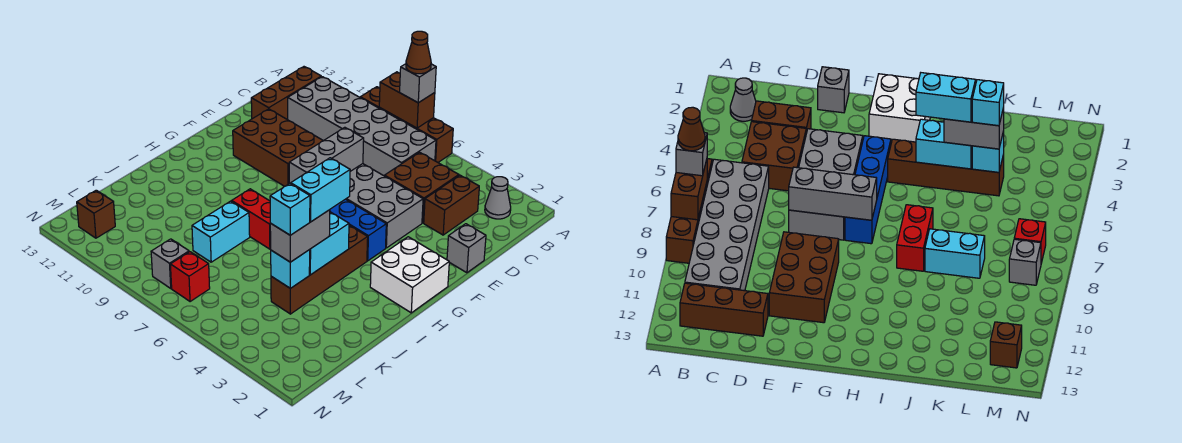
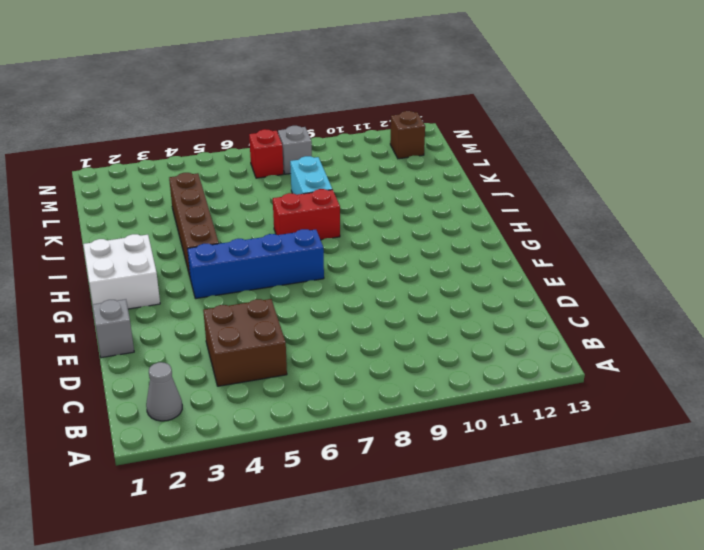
none -> brown brick A6:A9 level 1
none -> grey brick B6:C11 level 1
none -> brown brick B12:D12 level 1

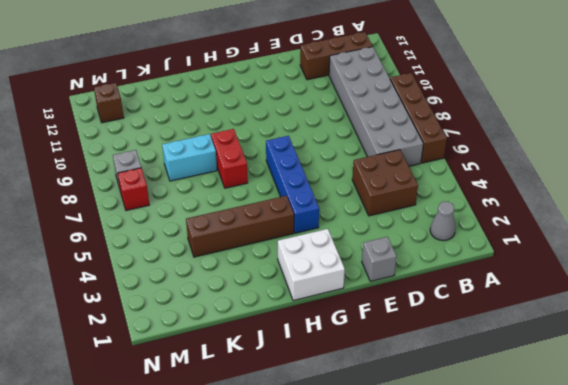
none -> brown brick C3:D3 level 1
none -> grey brick E4:F7 level 1
none -> brown brick E9:F11 level 1

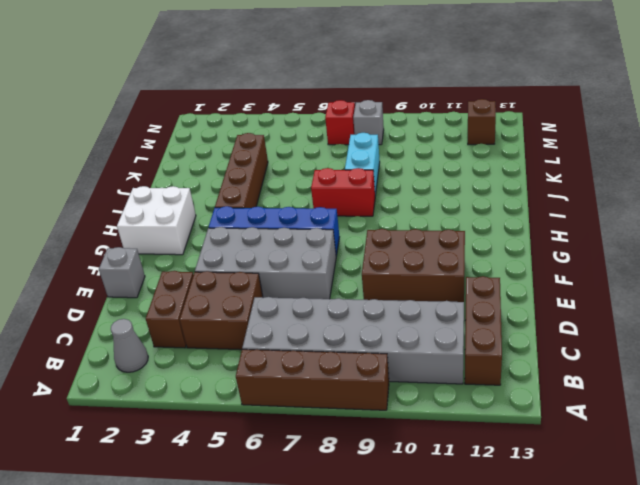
none -> brown brick A7:A8 level 2
none -> grey brick E7:G7 level 2
none -> cyan brick I4:J4 level 2

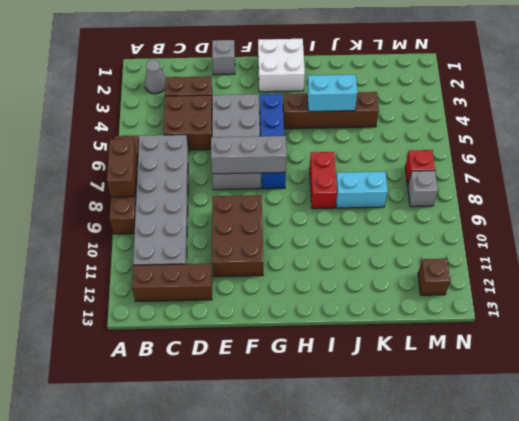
none -> cyan brick K4 level 2
none -> grey brick A7 level 3
none -> grey brick J4:K4 level 3

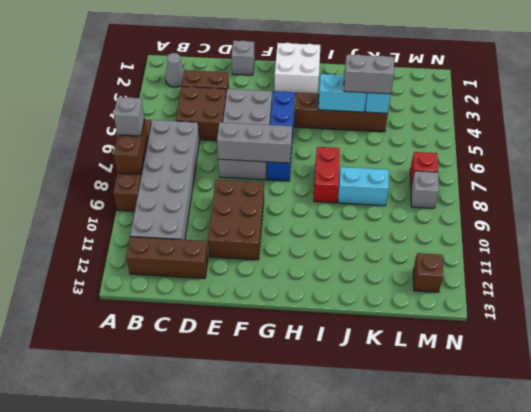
none -> brown cone A7 level 4
none -> cyan brick I4:J4 level 4
none -> cyan brick K4 level 4

